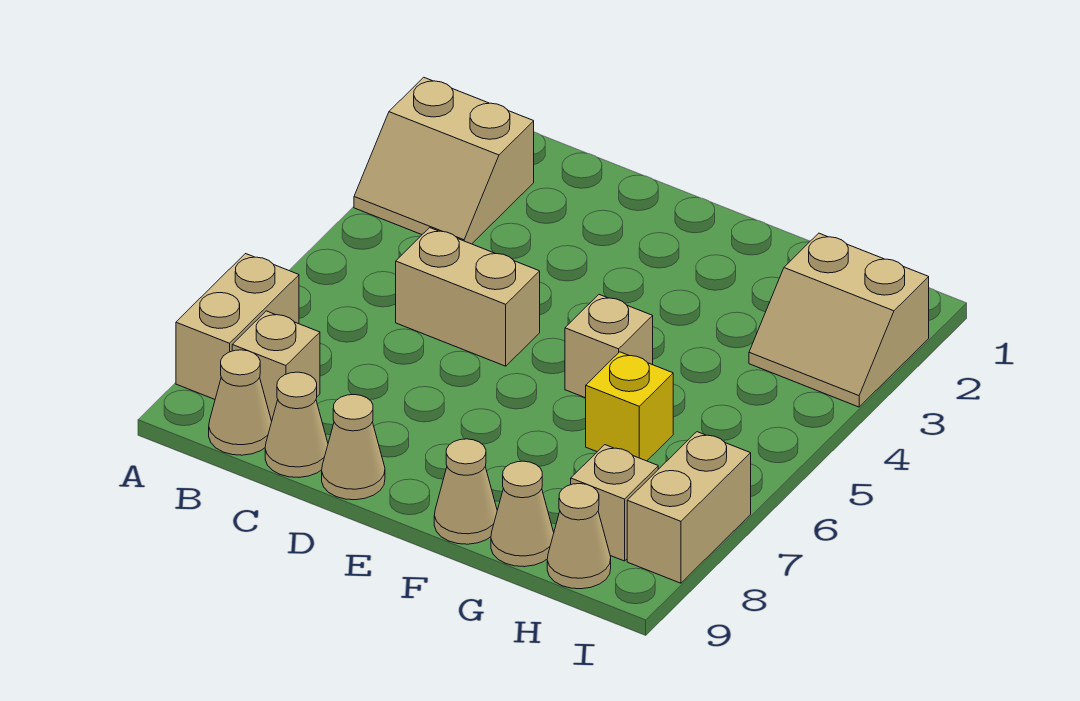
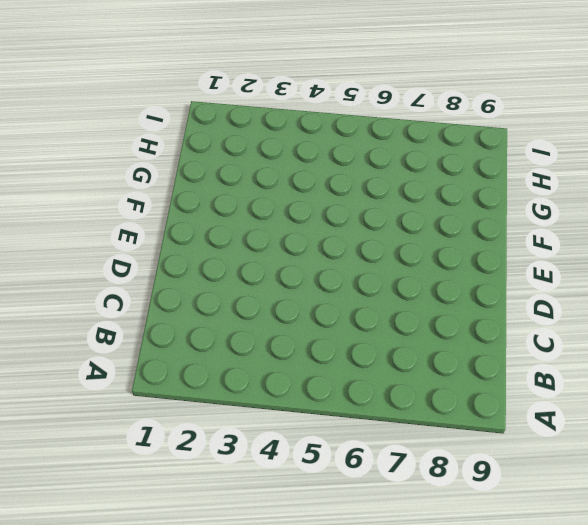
none -> tan slope A2:B3 level 1 top 2
none -> tan brick A7:A8 level 1
none -> tan brick B8 level 1

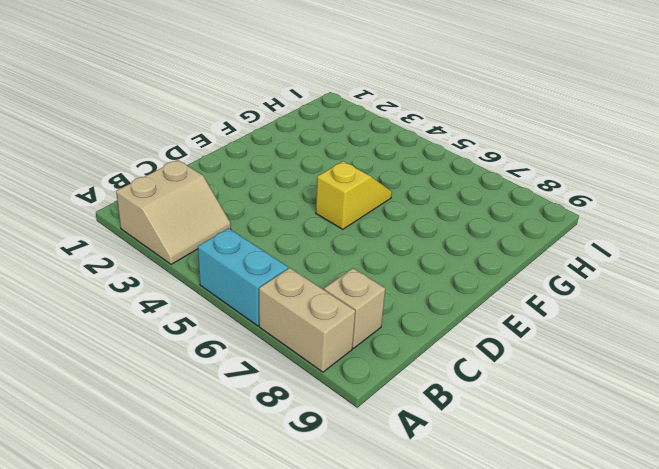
cyan brick A5:A6 level 1 -> none
yellow slope E5:F5 level 1 top E -> tan brick F5 level 1
none -> tan cone B9 level 1
none -> tan brick C5:D5 level 1
none -> tan cone C9 level 1

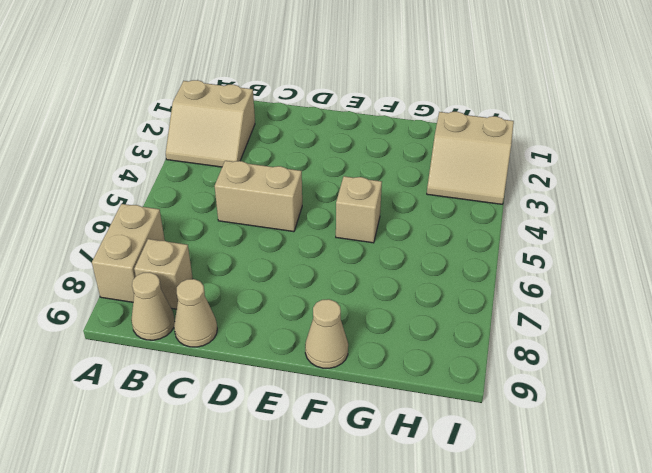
none -> tan cone D9 level 1
none -> yellow brick G6 level 1
none -> tan cone G9 level 1

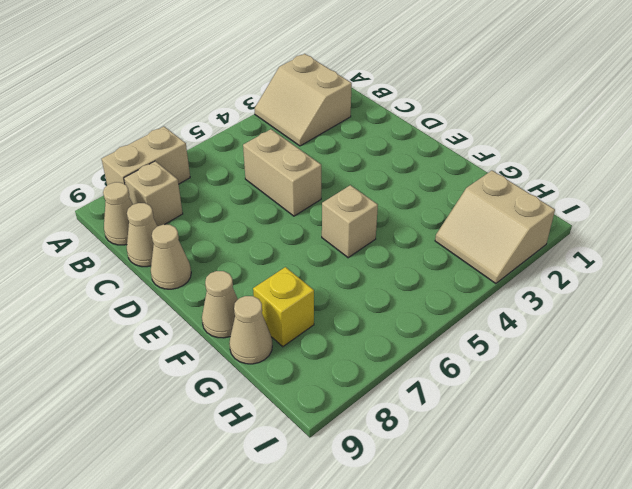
yellow brick G8 level 1 -> yellow brick G6 level 1
none -> tan brick H8 level 1
none -> tan cone H9 level 1
none -> tan brick I7:I8 level 1

